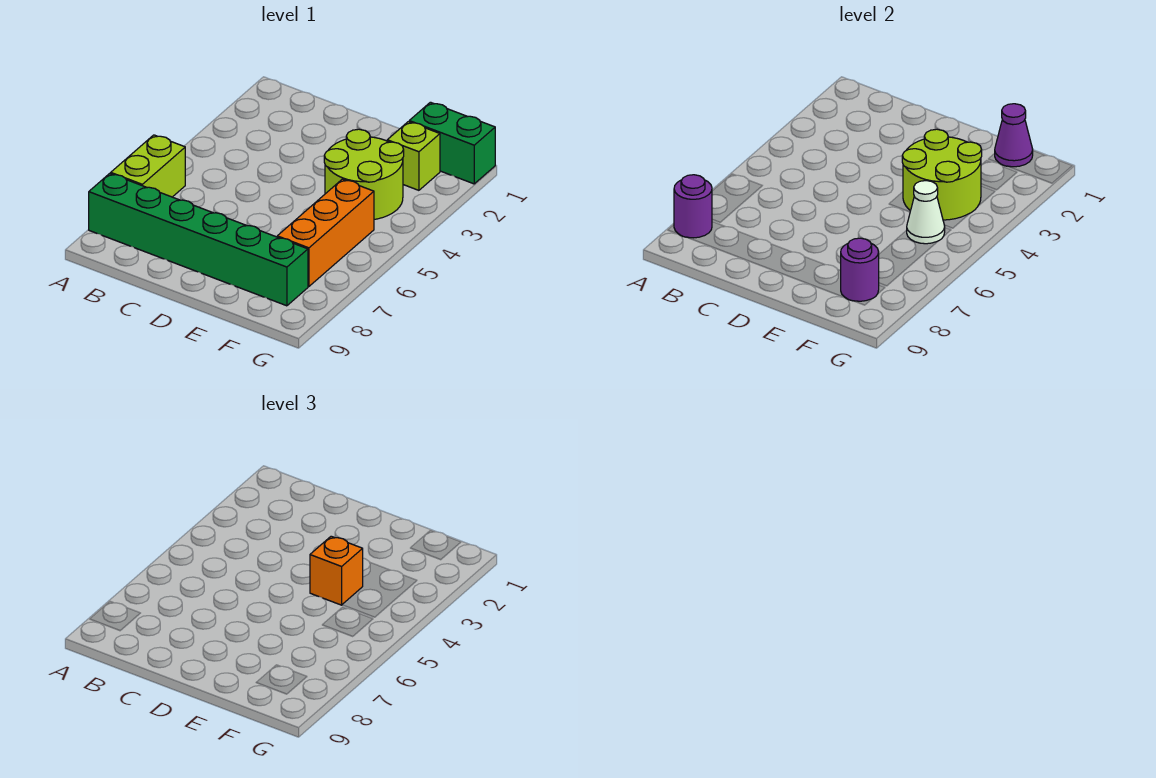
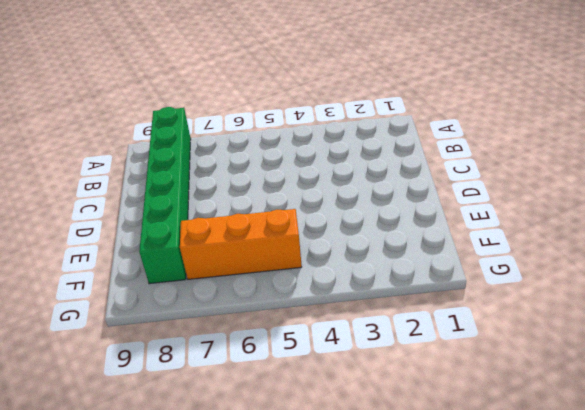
none -> lime brick A6:A7 level 1
none -> lime round brick E3:F4 level 1
none -> green brick F1:G1 level 1

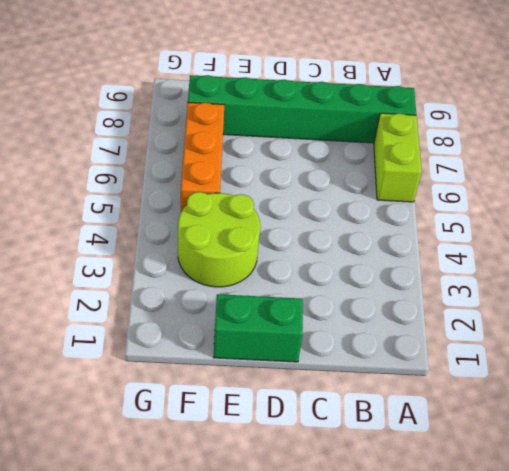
green brick D1:E1 level 1 -> green brick F1:G1 level 1
none -> lime brick F2 level 1
none -> purple round brick A8 level 2
none -> lime round brick E3:F4 level 2

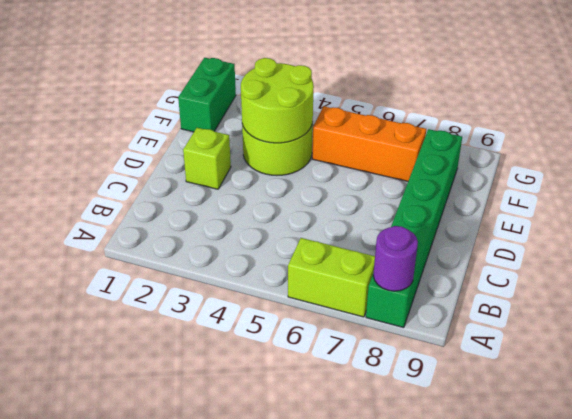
lime brick D2 level 1 -> lime brick F2 level 1
none -> purple cone F1 level 2
none -> white cone F5 level 2
none -> purple round brick F8 level 2

